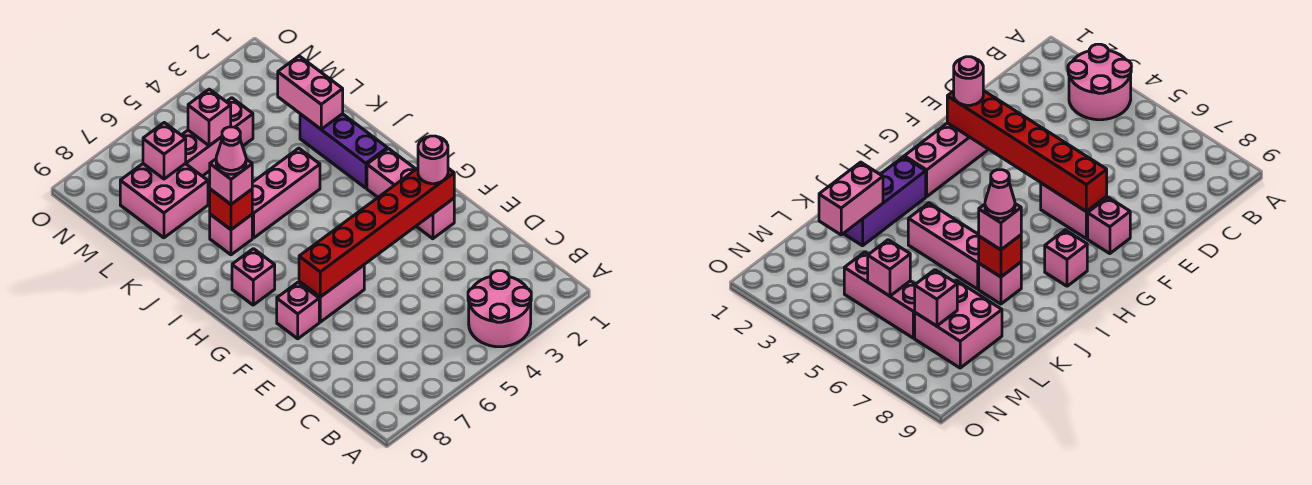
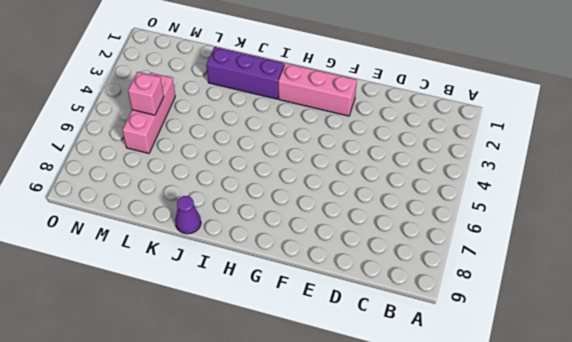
purple cone J9 level 1 -> none
none -> pink round brick A3:B4 level 1
none -> pink brick F6:F7 level 1
none -> pink brick F8 level 1

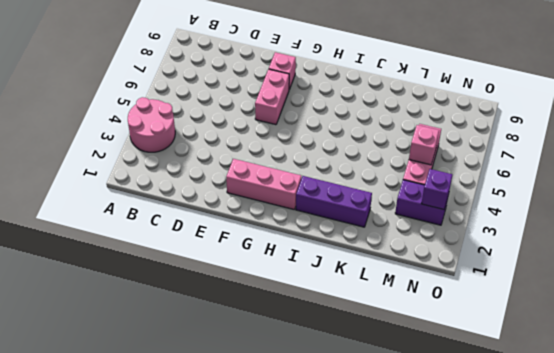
purple brick M3:N3 level 1 -> none
purple brick N3 level 2 -> none
none -> pink brick H8 level 1
none -> pink brick J4:J6 level 1
none -> pink brick J7 level 1

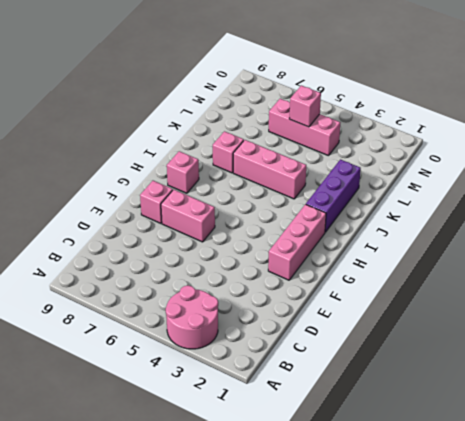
none -> pink brick L7:M8 level 1
none -> red brick F2:F7 level 2
none -> red brick J7 level 2

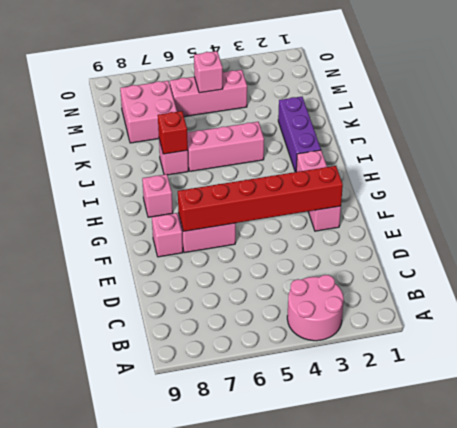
none -> pink brick K2:L2 level 2
none -> pink brick M7 level 2
none -> pink round brick F2 level 3

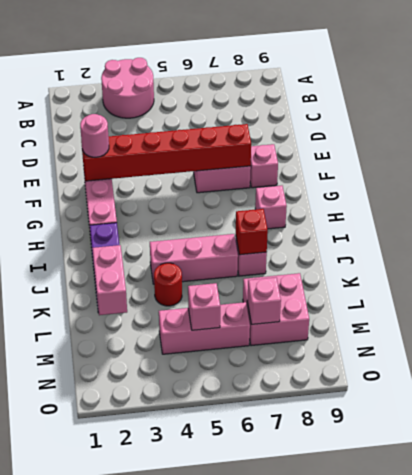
red round brick K4 level 1 -> none
none -> pink brick J7 level 3
none -> pink cone J7 level 4

